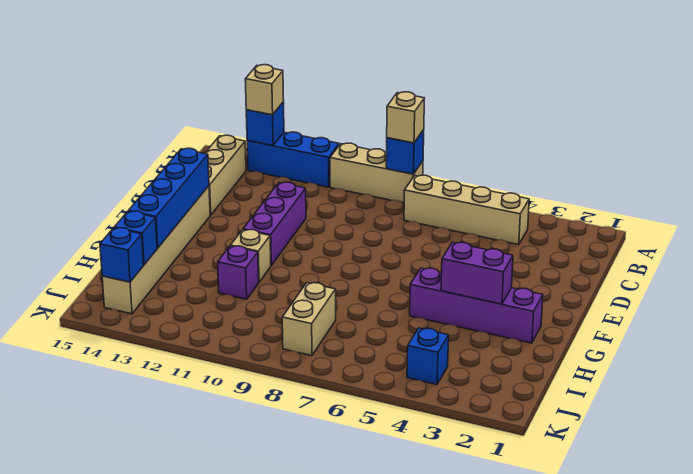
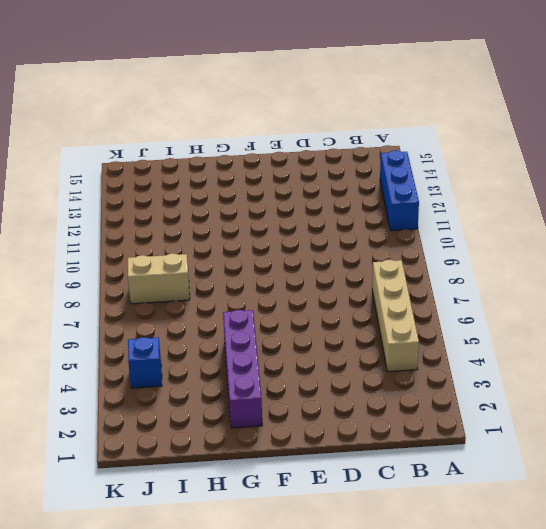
none -> tan brick A8:A10 level 1
none -> tan brick B14:D14 level 1
none -> purple brick D11:F11 level 1

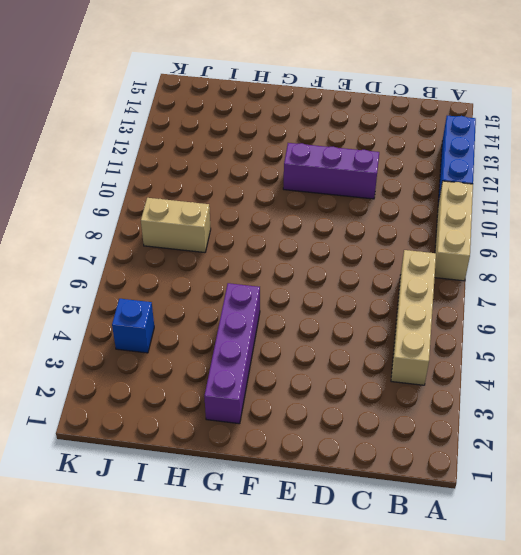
none -> tan brick B14:D14 level 1
none -> tan brick E14:J14 level 1
none -> tan brick G11 level 1

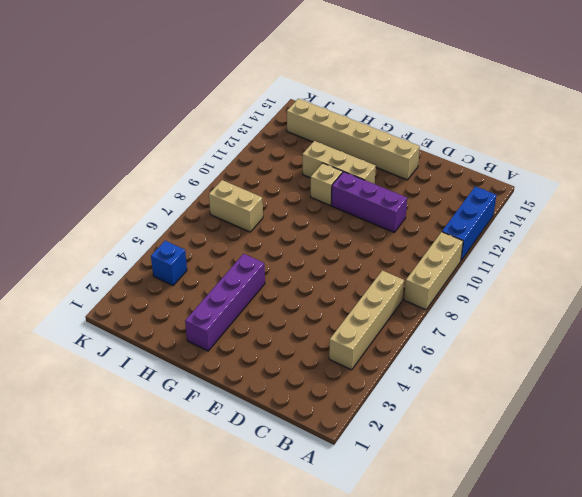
tan brick F12:H12 level 1 -> tan brick B14:D14 level 1
none -> purple brick H11 level 1
none -> blue brick A8 level 2
none -> blue brick A13 level 2

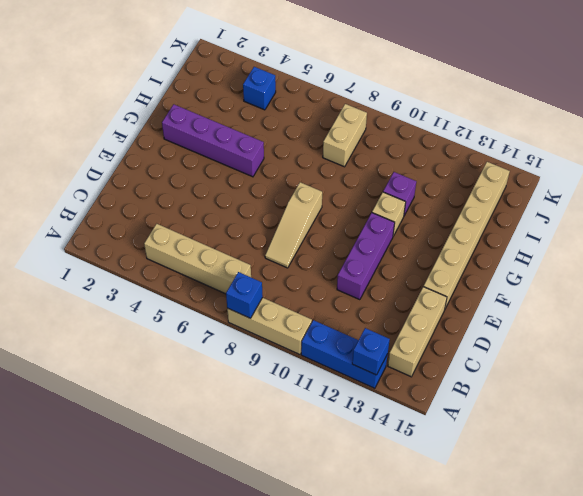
tan slope D8:F8 level 1 top F -> none
none -> blue brick E14:H14 level 2
none -> purple brick G3:G4 level 2
none -> blue brick I14 level 2

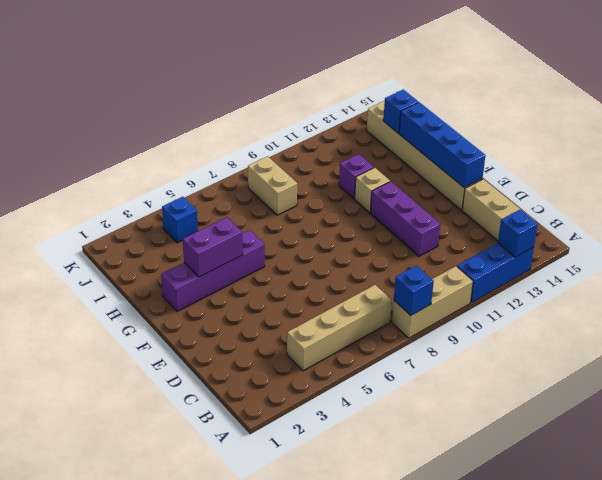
none -> blue brick J14 level 2
none -> tan brick A8 level 3
none -> tan brick A13 level 3

